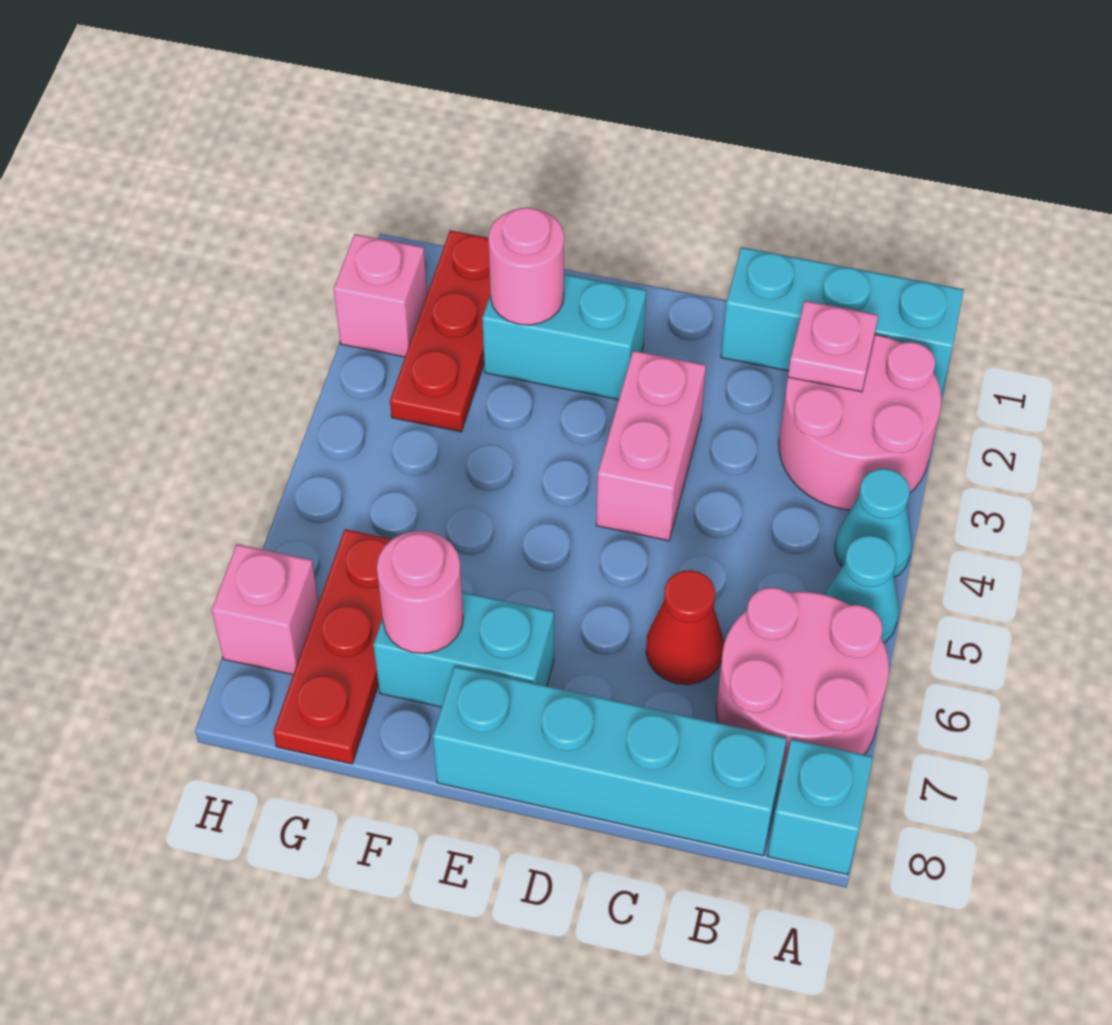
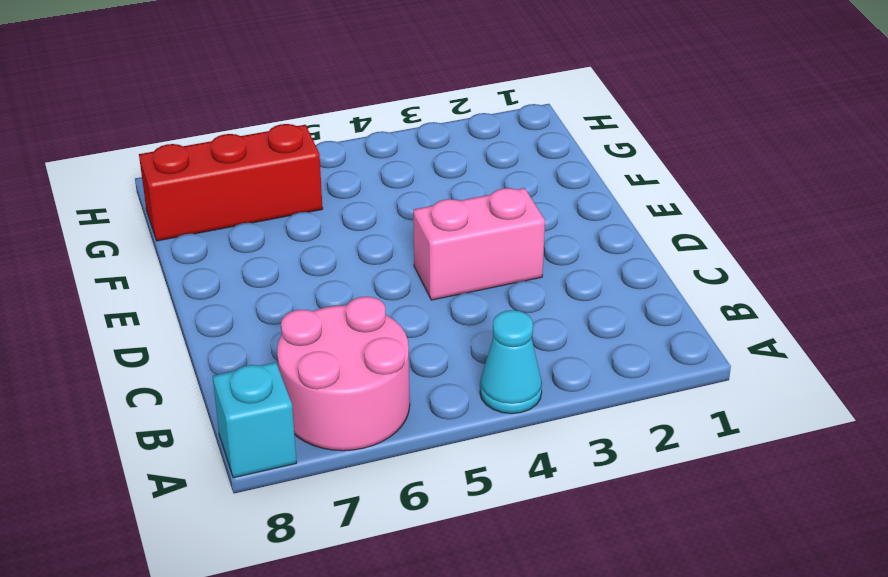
red brick G6:G8 level 1 -> red plate G6:G8 level 1
none -> cyan brick A1:C1 level 1
none -> pink round brick A2:B3 level 1
none -> cyan cone A5 level 1

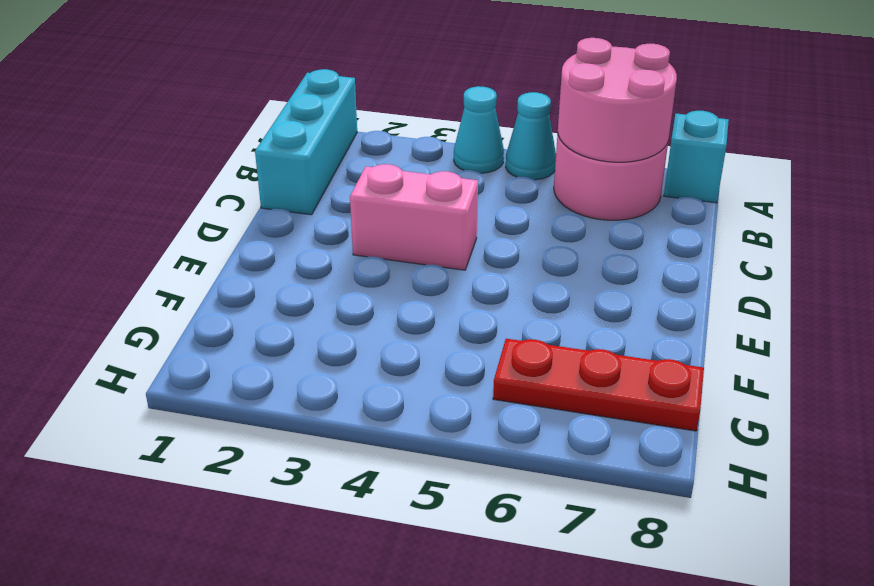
pink round brick A6:B7 level 2 -> pink round brick A2:B3 level 1
none -> cyan brick B8:E8 level 1
none -> red cone C6 level 1
none -> cyan brick E2:F2 level 1

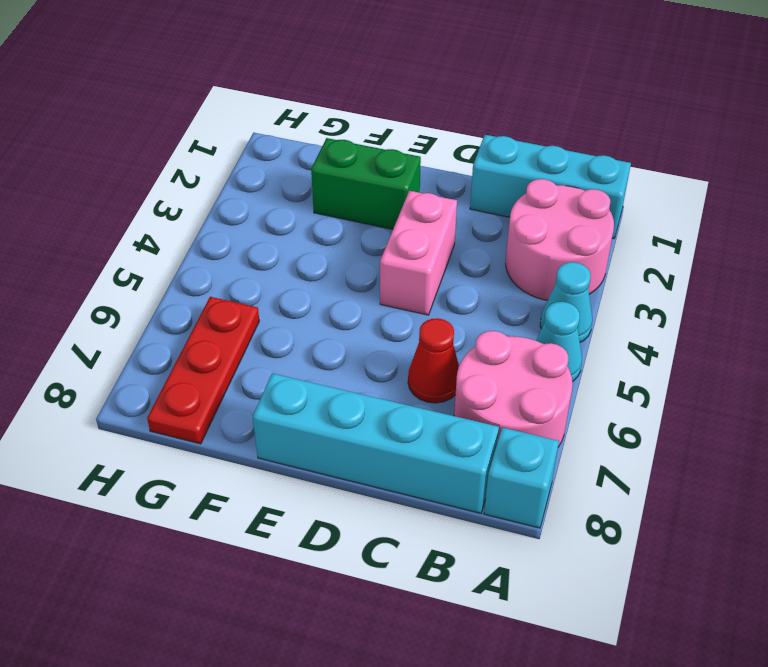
green brick E2:F2 level 1 -> cyan brick E2:F2 level 1
none -> cyan brick E7:F7 level 1
none -> red plate G1:G3 level 1
none -> pink brick H2 level 1

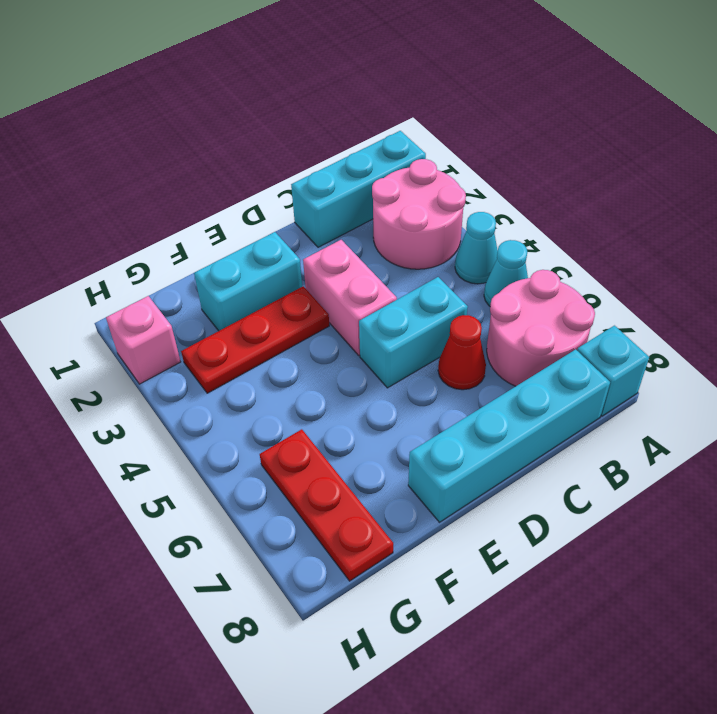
cyan brick C5:D5 level 1 -> cyan brick E7:F7 level 1
red plate E3:G3 level 1 -> red plate G1:G3 level 1
none -> pink brick H7 level 1
none -> pink plate B2 level 2
none -> pink round brick F2 level 2

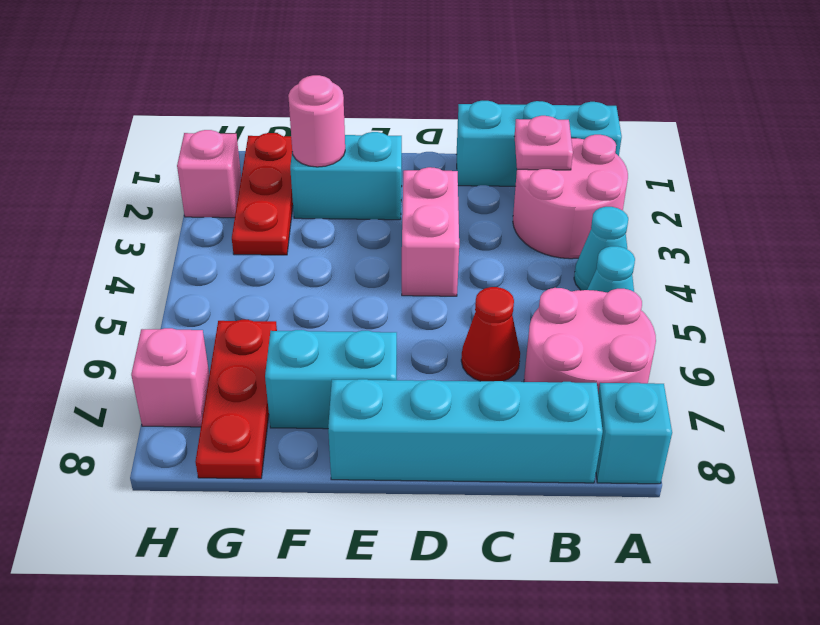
none -> pink round brick F7 level 2

